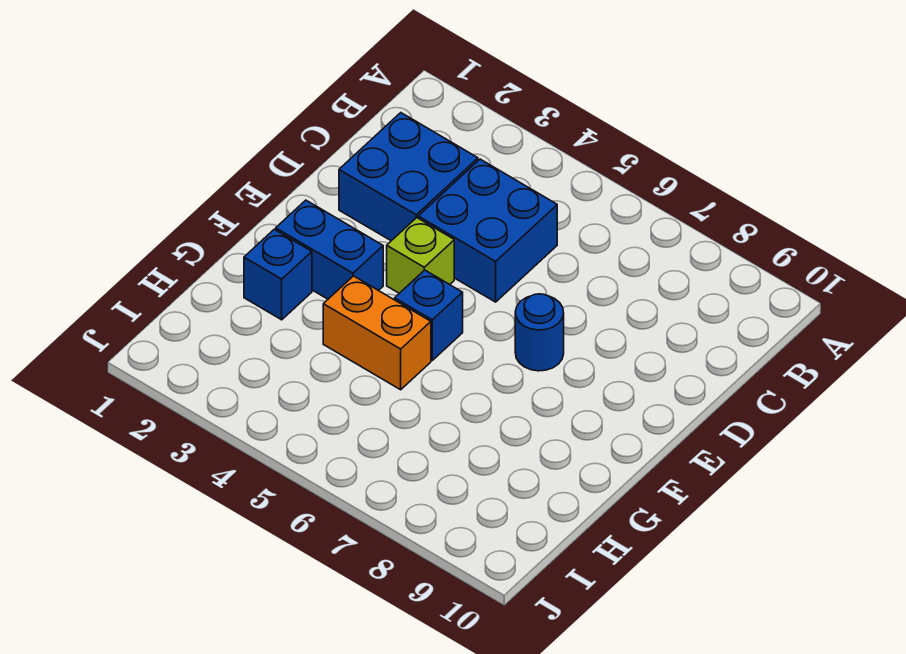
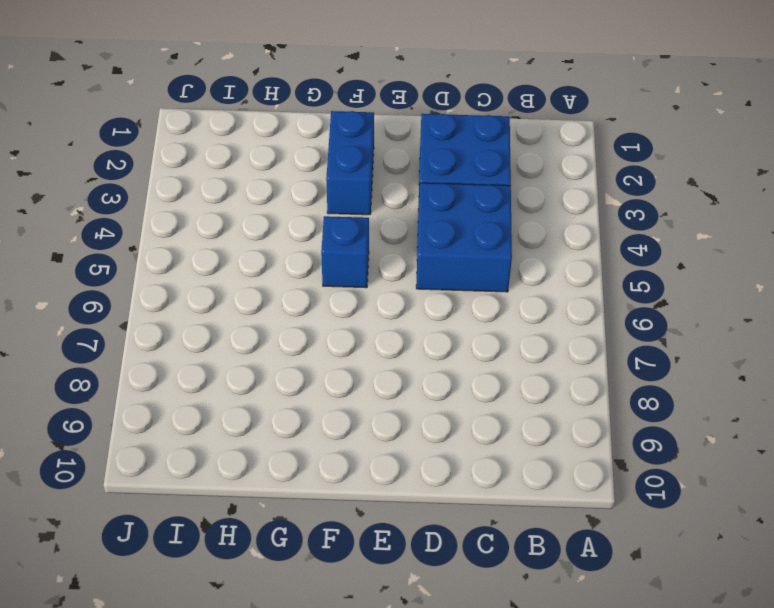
none -> lime brick E4 level 1
none -> blue round brick E7 level 1

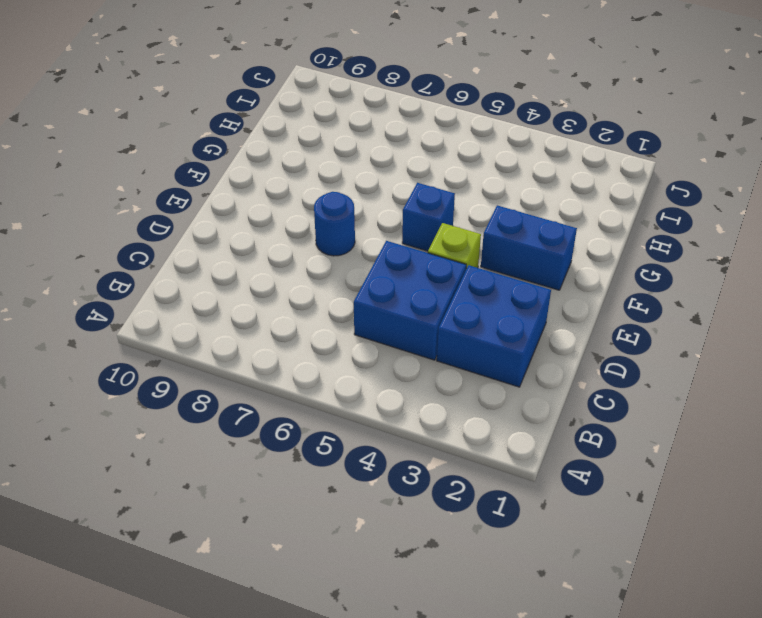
none -> blue brick G2 level 1
none -> orange brick G4:G5 level 1

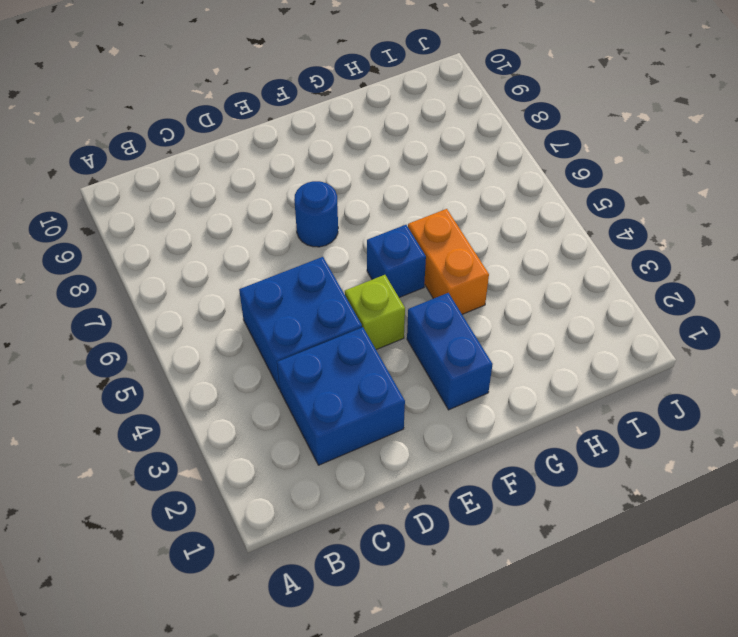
none -> blue brick G2 level 1

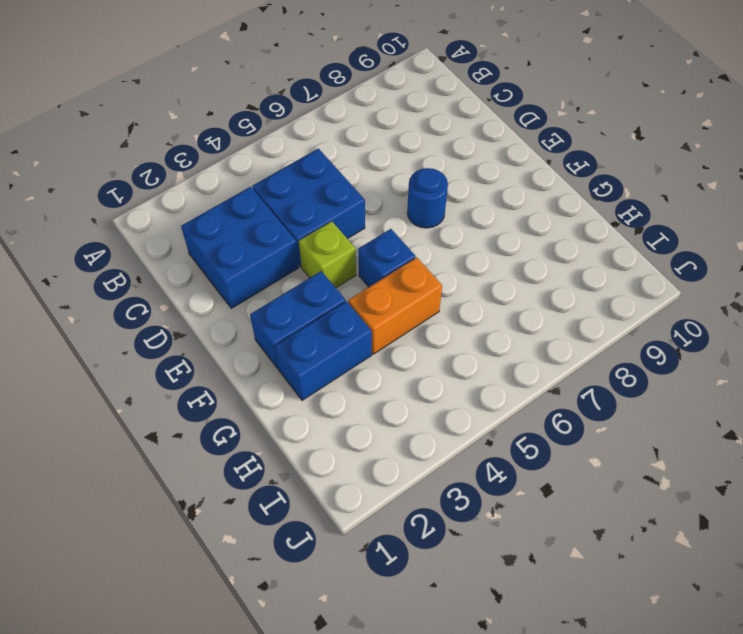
blue brick G2:G3 level 1 -> blue brick G2 level 1

